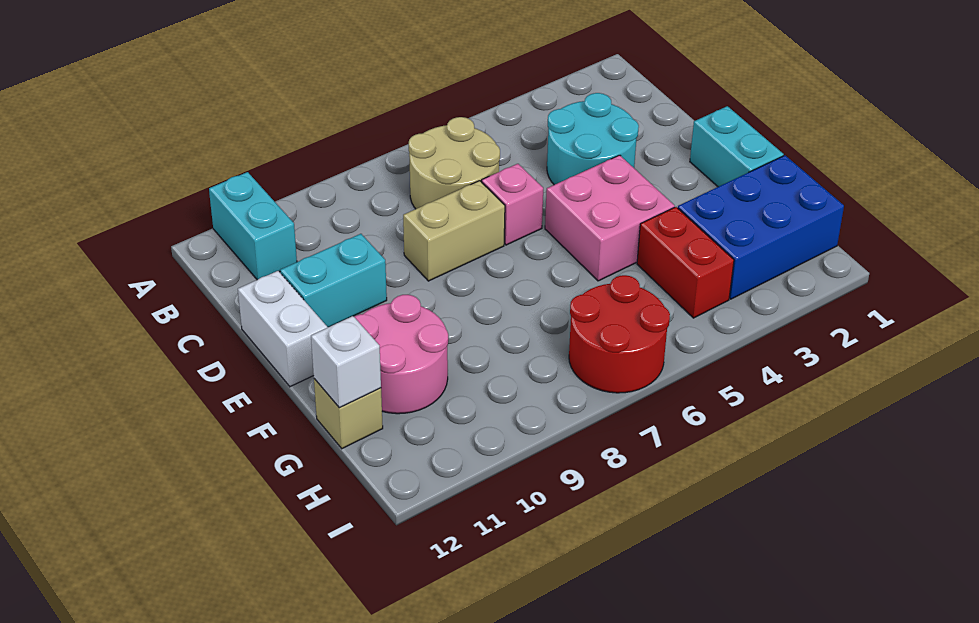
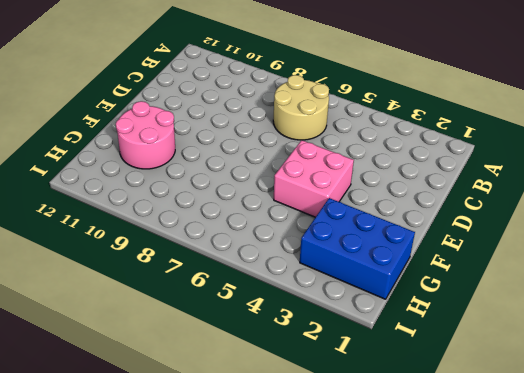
none -> cyan brick A11:B11 level 1
none -> cyan round brick C3:D4 level 1
none -> pink brick D6 level 1

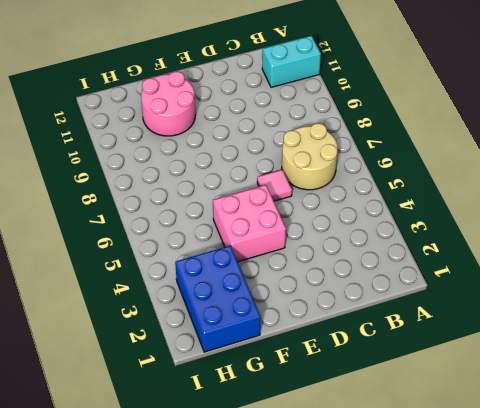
pink tile D6 level 1 -> pink brick D6 level 1
none -> cyan round brick C3:D4 level 1
none -> tan brick D7:D8 level 1
none -> cyan brick D10:D11 level 1

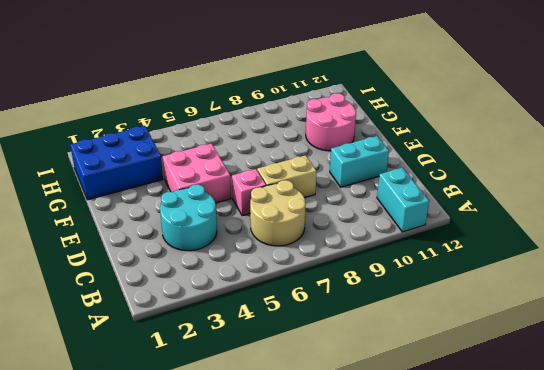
none -> white brick D12:E12 level 1
none -> cyan brick E1:F1 level 1
none -> red brick G4:H4 level 1

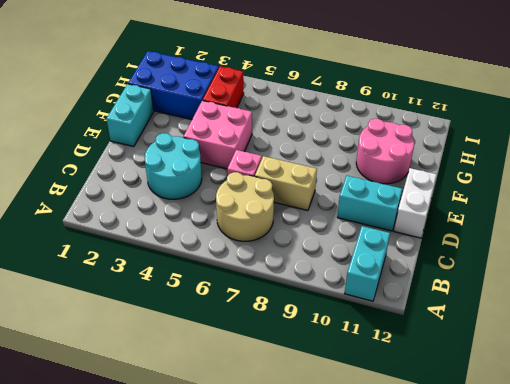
none -> tan brick G12 level 1
none -> red round brick H6:I7 level 1
none -> white brick G12 level 2

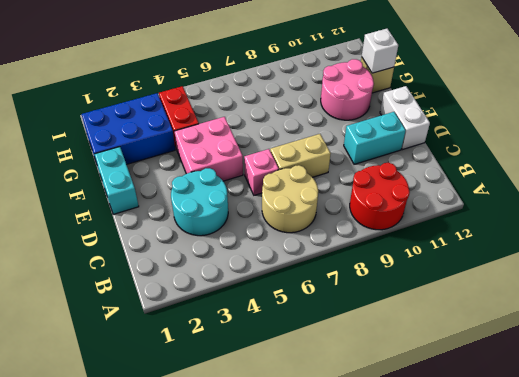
red round brick A9:B10 level 1 -> red round brick H6:I7 level 1
none -> cyan brick A11:B11 level 1

